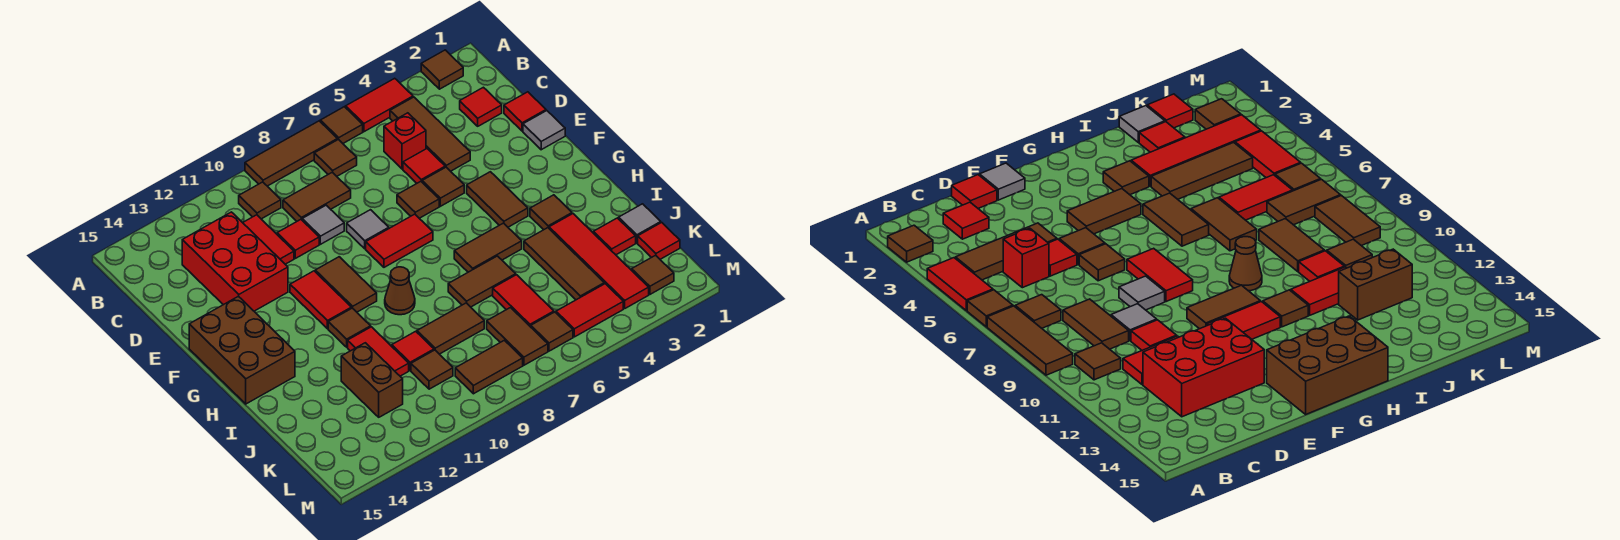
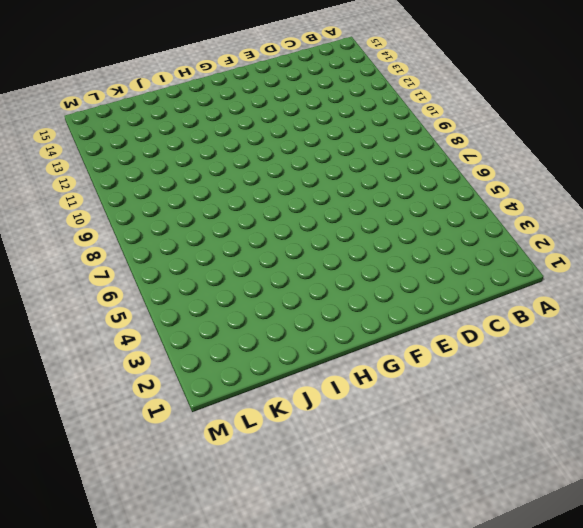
none -> brown tile A2 level 1
none -> red tile A4:A5 level 1
none -> brown tile A6 level 1
none -> brown tile A7:A9 level 1

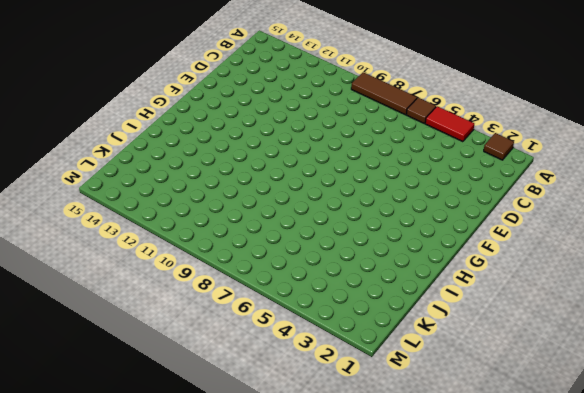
none -> brown tile B4:D4 level 1
none -> brown tile B7 level 1
none -> brown tile B10 level 1
none -> red tile C2 level 1

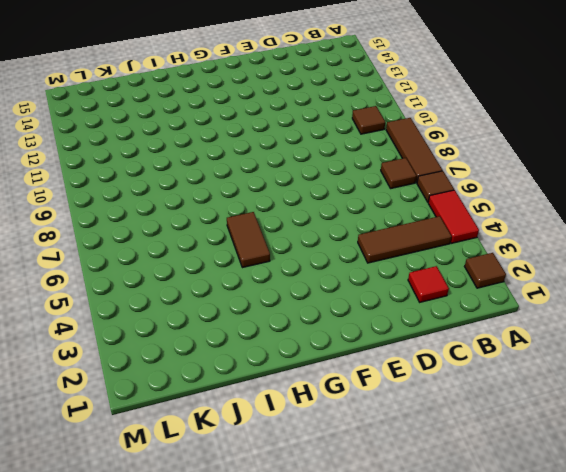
none -> red brick C5 level 1
none -> brown tile C8:C9 level 1
none -> red tile C11:D11 level 1
none -> red brick C12:E13 level 1

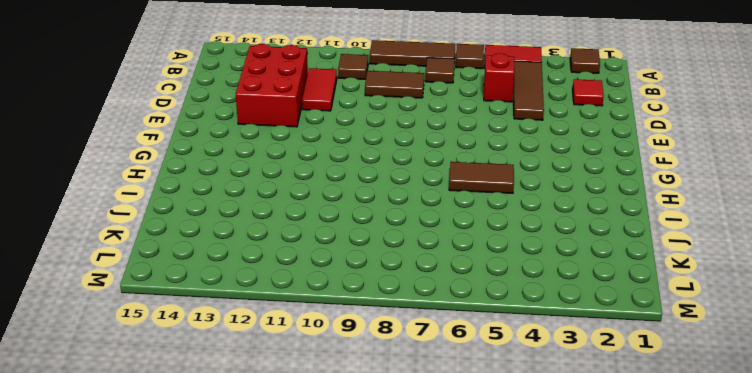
none -> red tile D1 level 1
none -> red tile D5 level 1
none -> grey tile D9 level 1
none -> red tile D10 level 1

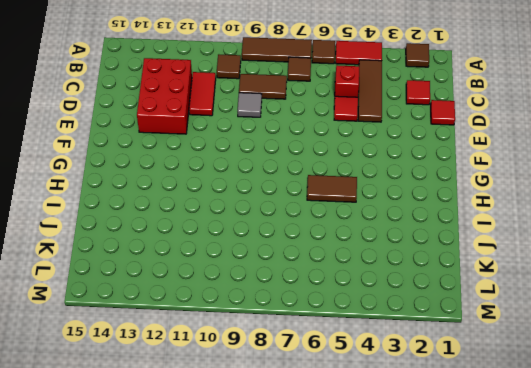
none -> red tile D10 level 1
none -> grey tile E1 level 1
none -> brown tile E5 level 1
none -> brown tile E6 level 1

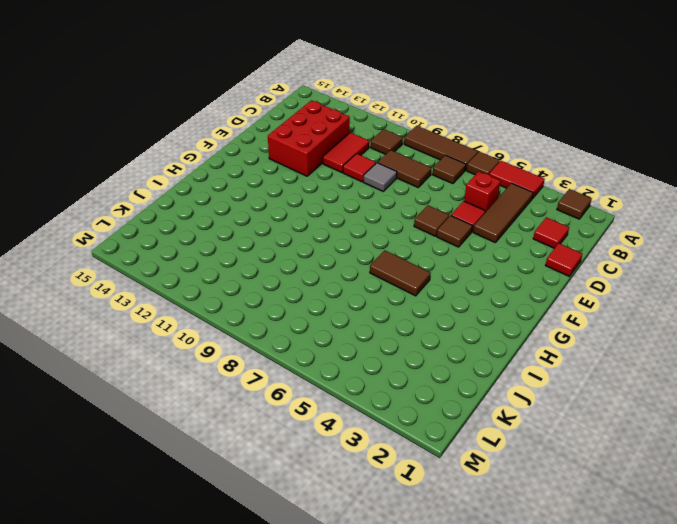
none -> grey tile E1 level 1
none -> grey tile E8 level 1
none -> brown tile F4:G4 level 1
none -> red tile F7:F8 level 1

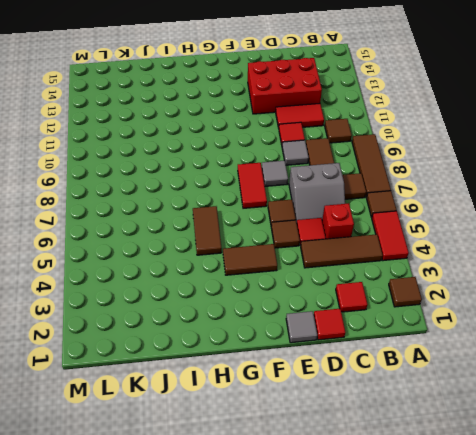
grey slope C6:D7 level 1 top 7 -> none
none -> brown tile F10:G10 level 1
none -> red tile F11:G11 level 1
none -> brown brick F14:H15 level 1
none -> brown tile H3 level 1

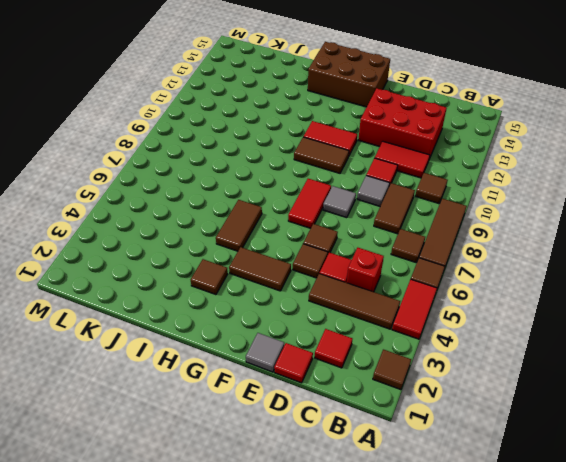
none -> brown cone H9 level 1
none -> brown tile H11 level 1
none -> red tile I3:L3 level 1
none -> brown tile I4:K4 level 1

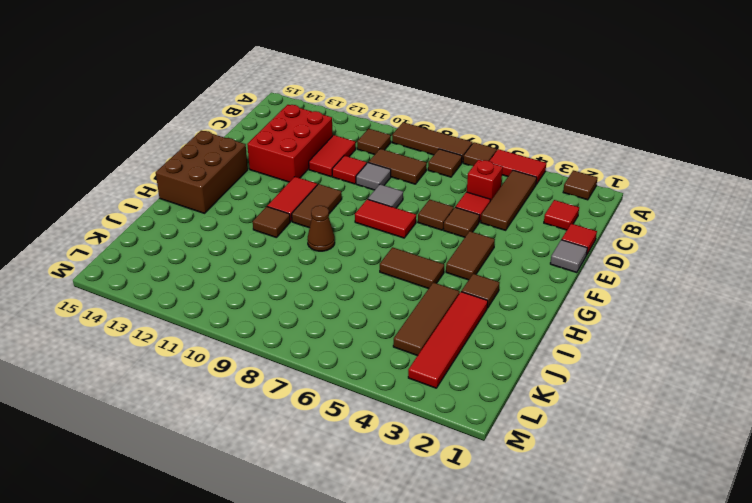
none -> brown tile I6:I7 level 1
none -> red tile I11:J11 level 1
none -> grey tile J1 level 1
none -> red tile J2 level 1

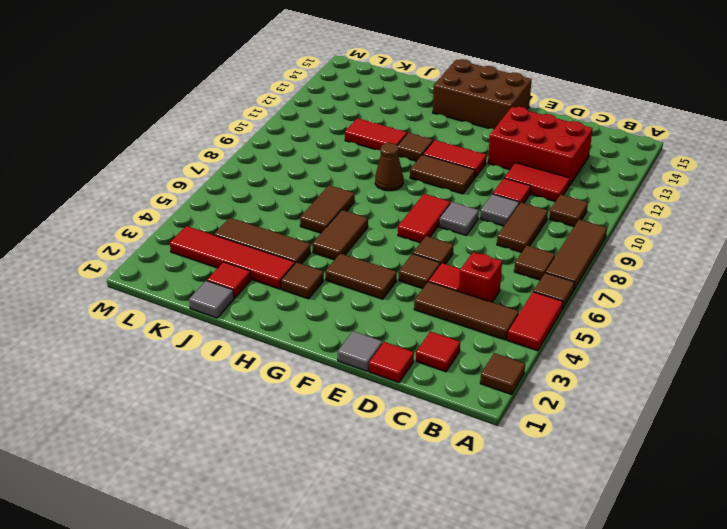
none -> red tile J6:K6 level 1
none -> brown tile J8:J9 level 1
none -> red tile J10 level 1
none -> brown brick J12:K12 level 1

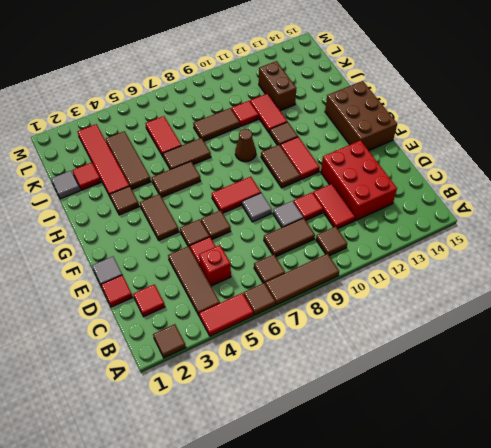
none -> red tile K1 level 1
none -> brown tile K7:L7 level 1
none -> brown tile K10 level 1
none -> brown tile L2 level 1

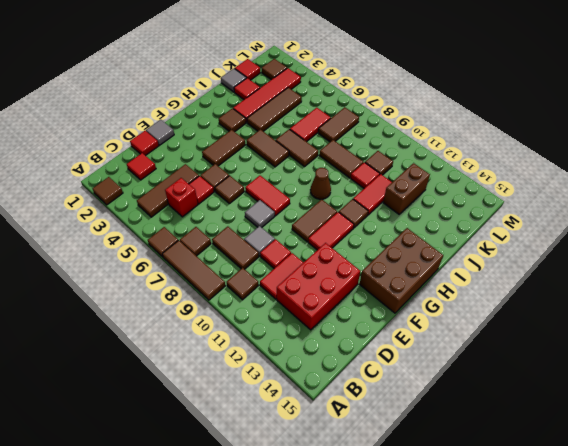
none -> red tile A4:A5 level 1
none -> red tile L4:L5 level 1
none -> brown tile L6 level 1
none -> brown tile L8:L9 level 1

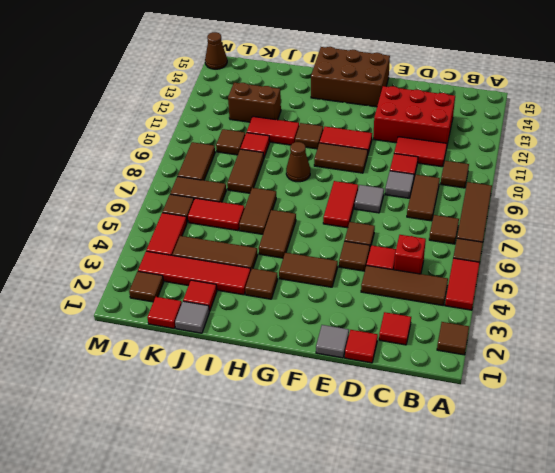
brown cone M15 level 1 -> none

